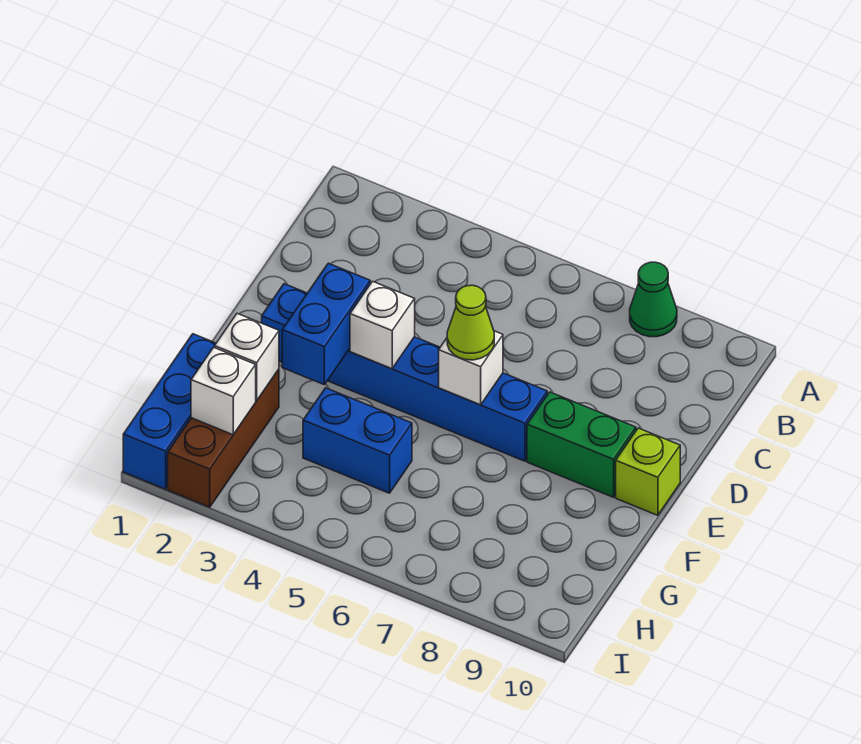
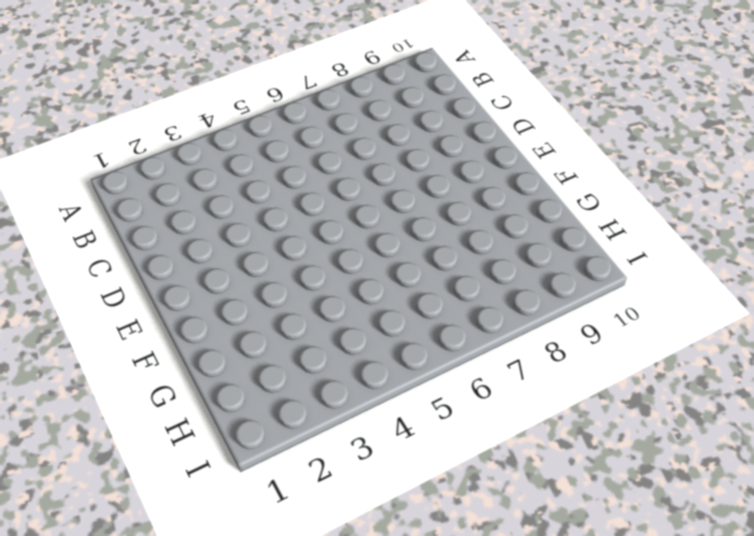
none -> green cone A8 level 1
none -> blue brick E2:E7 level 1
none -> green brick E8:E9 level 1

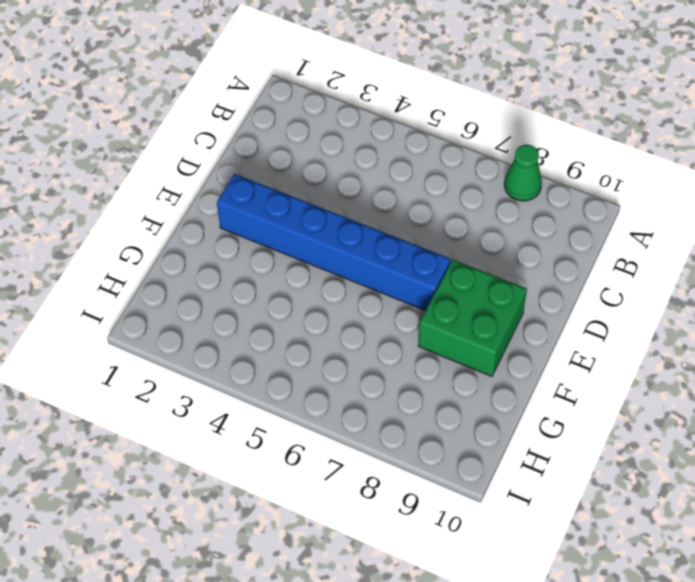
green brick E8:F9 level 1 -> green brick E8:E9 level 1
none -> lime brick E10 level 1
none -> blue brick G1:I1 level 1
none -> brown brick G2:I2 level 1

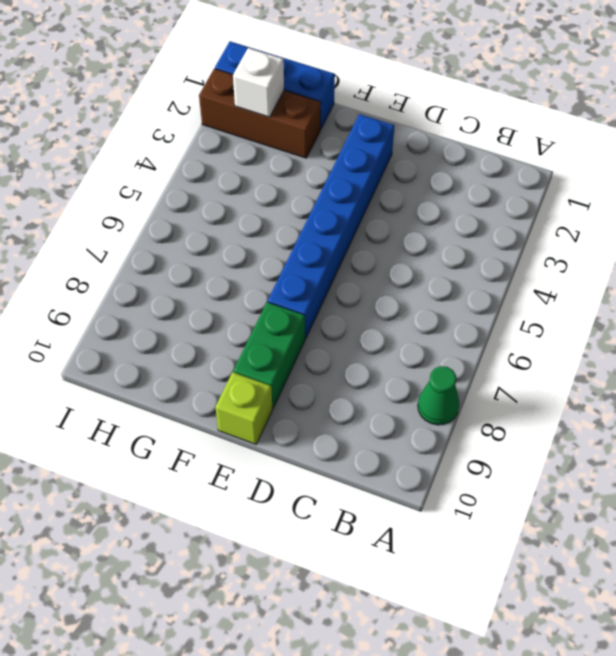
none -> blue brick G4:G5 level 1
none -> blue brick E3:F3 level 2
none -> white brick E4 level 2

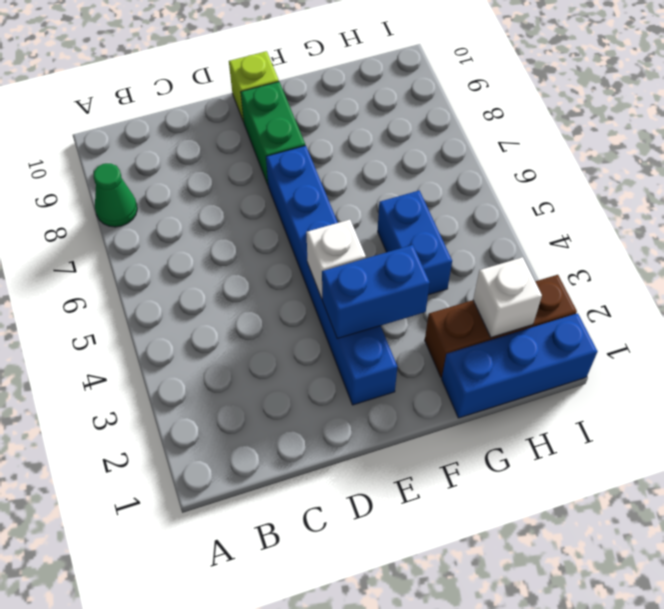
none -> white brick E6 level 2
none -> white brick G2 level 2
none -> lime cone E6 level 3

